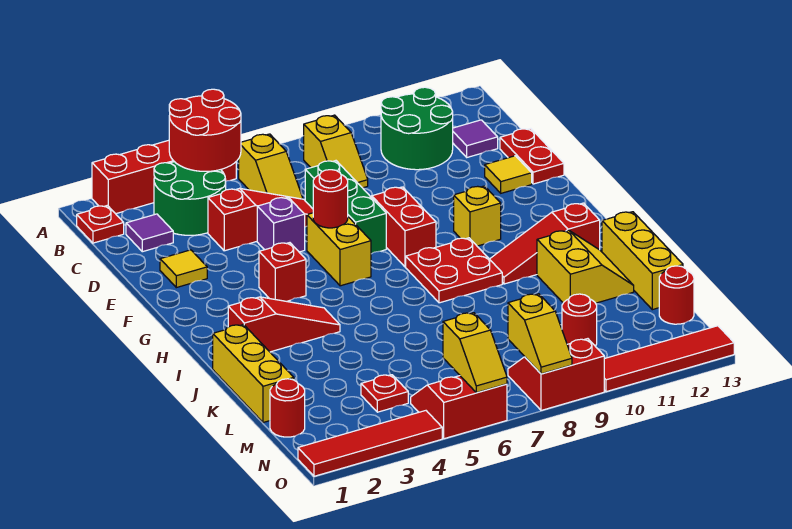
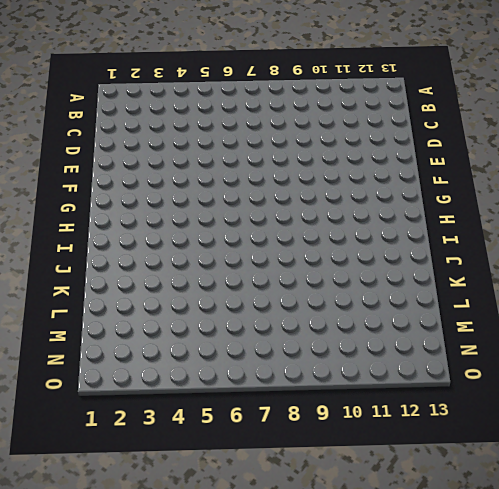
none -> red brick A2:A5 level 1
none -> red plate B1 level 1
none -> green round brick B3:C4 level 1
none -> yellow slope B6:C6 level 1 top B

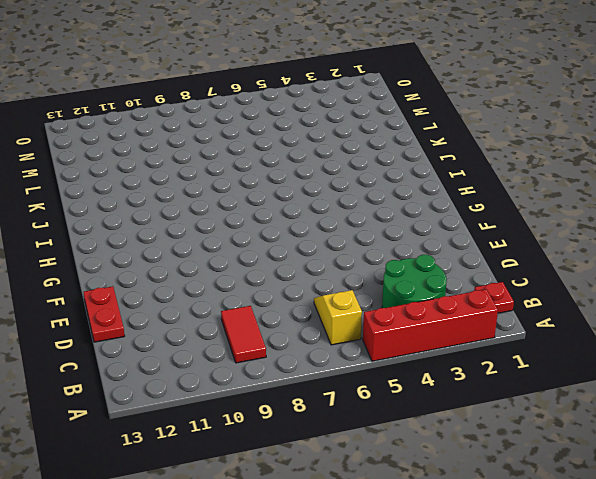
red tile B9:C9 level 1 -> none
none -> yellow slope B8:C8 level 1 top B
none -> green round brick B10:C11 level 1
none -> purple tile C2 level 1
none -> purple tile C12 level 1

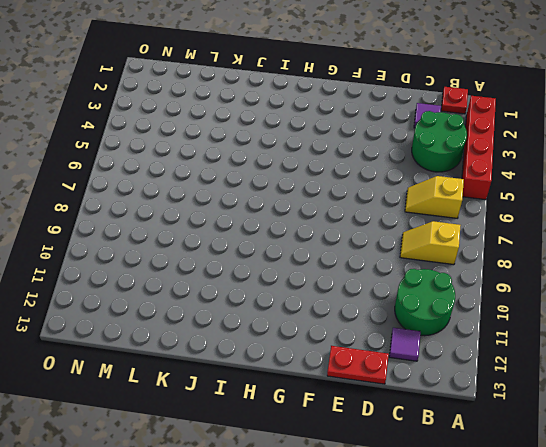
none -> red slope D4:D6 level 1 top 4
none -> green brick D7:F7 level 1
none -> yellow tile E2 level 1
none -> purple brick E5 level 1

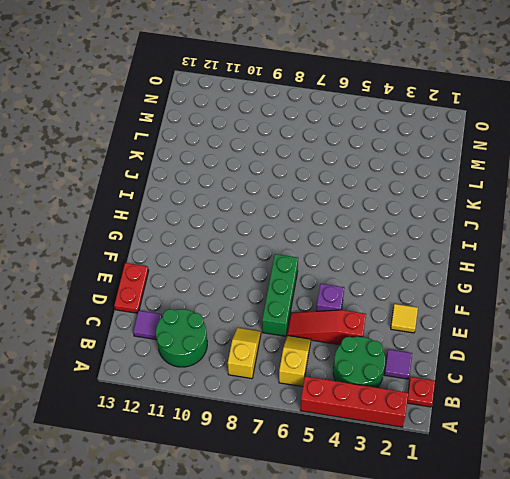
none -> yellow tile E12 level 1
none -> yellow brick F6:G6 level 1
none -> red brick F8:G8 level 1
none -> red brick G4 level 1

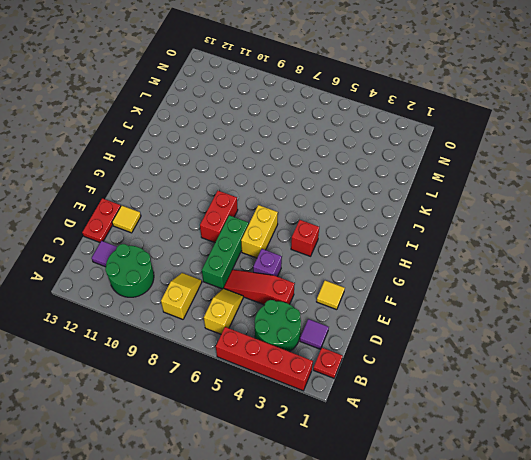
none -> yellow brick G10 level 1
none -> red plate H8:I9 level 1
none -> red slope I2:I4 level 1 top 2
none -> red slope I10:I12 level 1 top 12

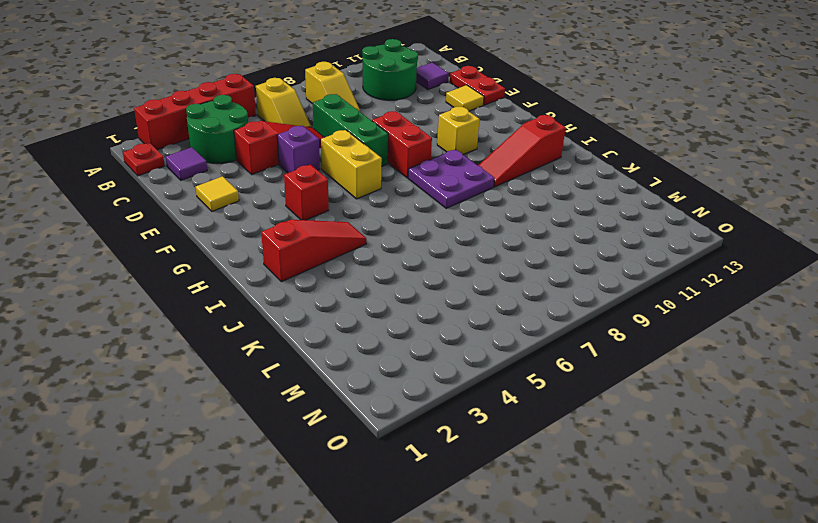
purple plate H8:I9 level 1 -> red plate H8:I9 level 1
none -> yellow brick J1:L1 level 1
none -> yellow slope J11:K12 level 1 top 11
none -> yellow brick J13:L13 level 1
none -> red round brick M1 level 1

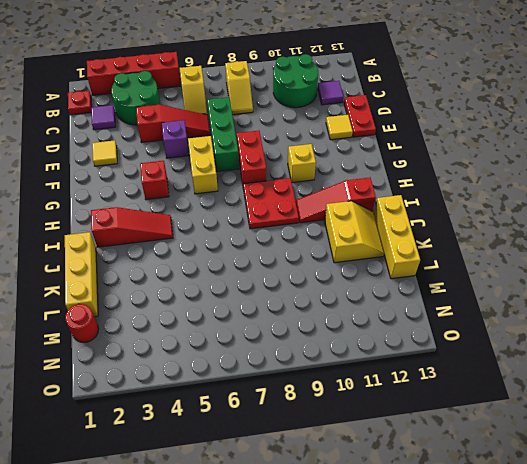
none -> red plate M4 level 1
none -> red round brick M10 level 1
none -> red round brick M13 level 1
none -> red slope N5:O6 level 1 top O

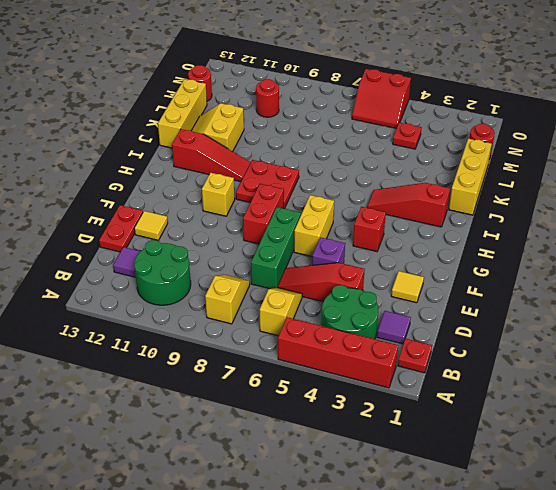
none -> red slope N8:O9 level 1 top O
none -> red tile O1:O4 level 1
none -> red tile O10:O13 level 1
none -> red round brick A4:B5 level 2

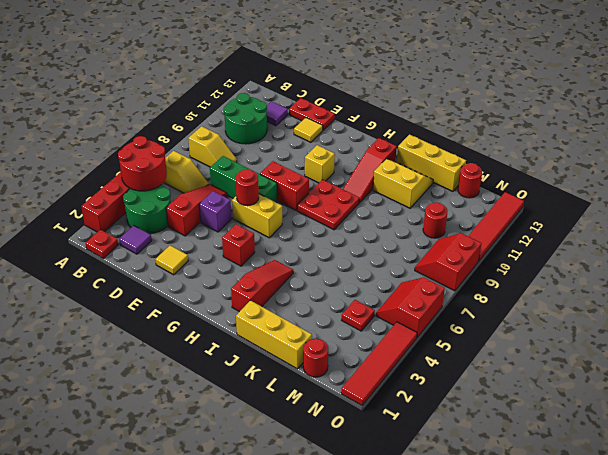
none -> yellow slope N6:O6 level 2 top N
none -> yellow slope N8:O8 level 2 top N

